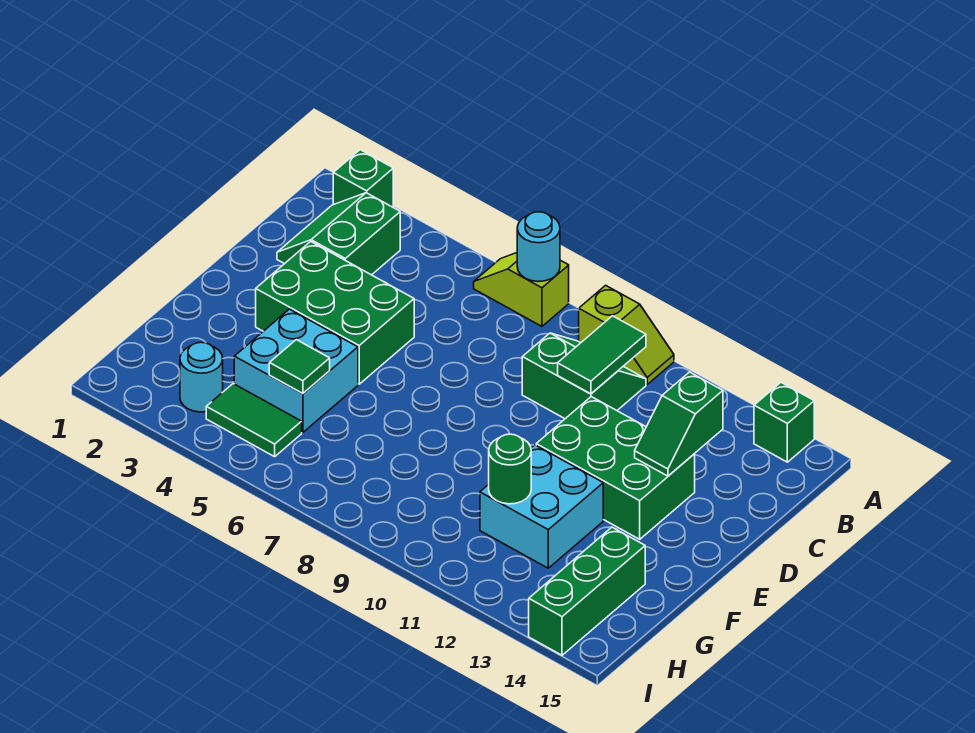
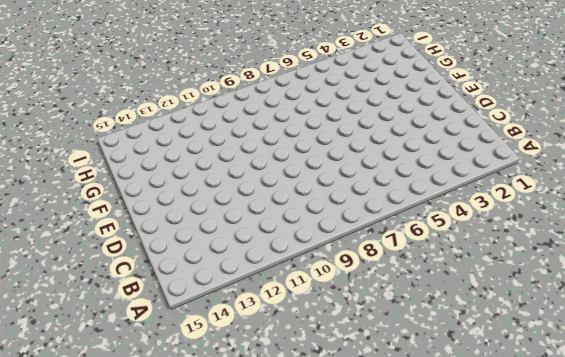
none -> green brick A2 level 1
none -> lime slope A6:A7 level 1 top 7
none -> lime slope A9:A10 level 1 top 9

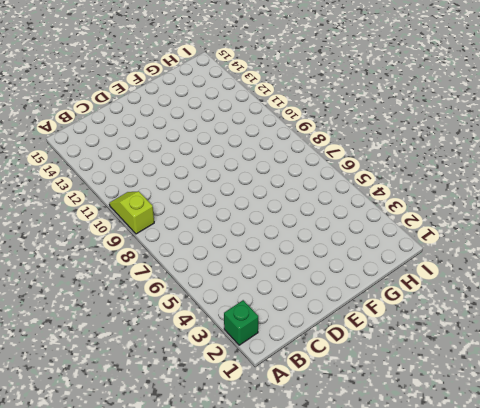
none -> lime slope A6:A7 level 1 top 7
none -> green brick A14 level 1
none -> green slope B2:C3 level 1 top 3

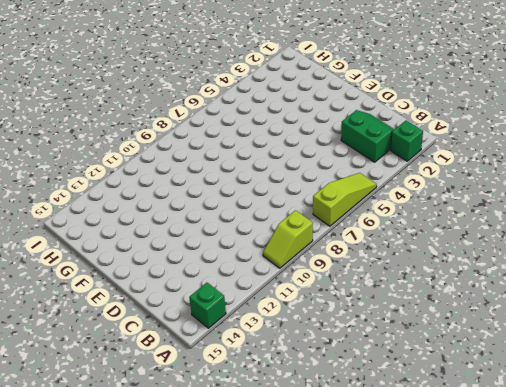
lime slope A5:A7 level 1 top 7 -> lime slope A6:A7 level 1 top 7
none -> green slope B9:C10 level 1 top C
none -> green brick D3:E5 level 1
none -> green brick D11:E13 level 1

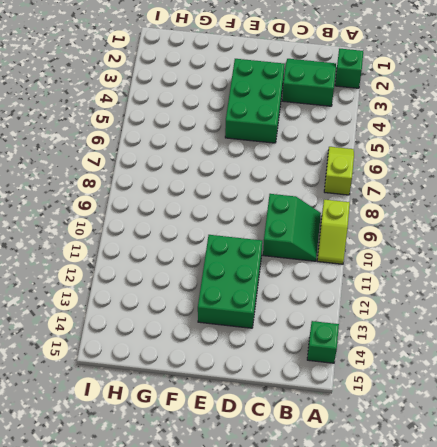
none -> cyan brick F4:G5 level 1
none -> cyan brick F11:G12 level 1
none -> green brick G14:I14 level 1

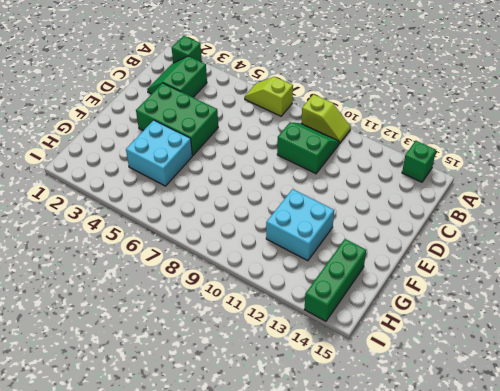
none -> green brick D11:E13 level 1
none -> cyan round brick H3 level 1
none -> green tile H4:H5 level 1

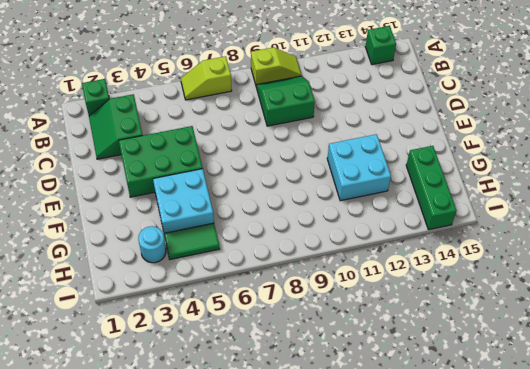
none -> green brick D11:E13 level 1
none -> cyan round brick A7 level 2
none -> green tile B10:C10 level 2

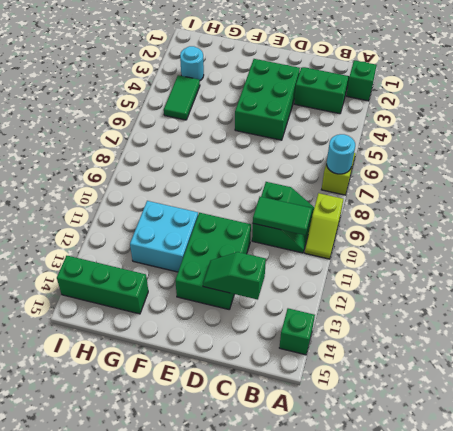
none -> cyan brick F4:G5 level 1
none -> green tile G5 level 2
none -> green round brick G11 level 2

